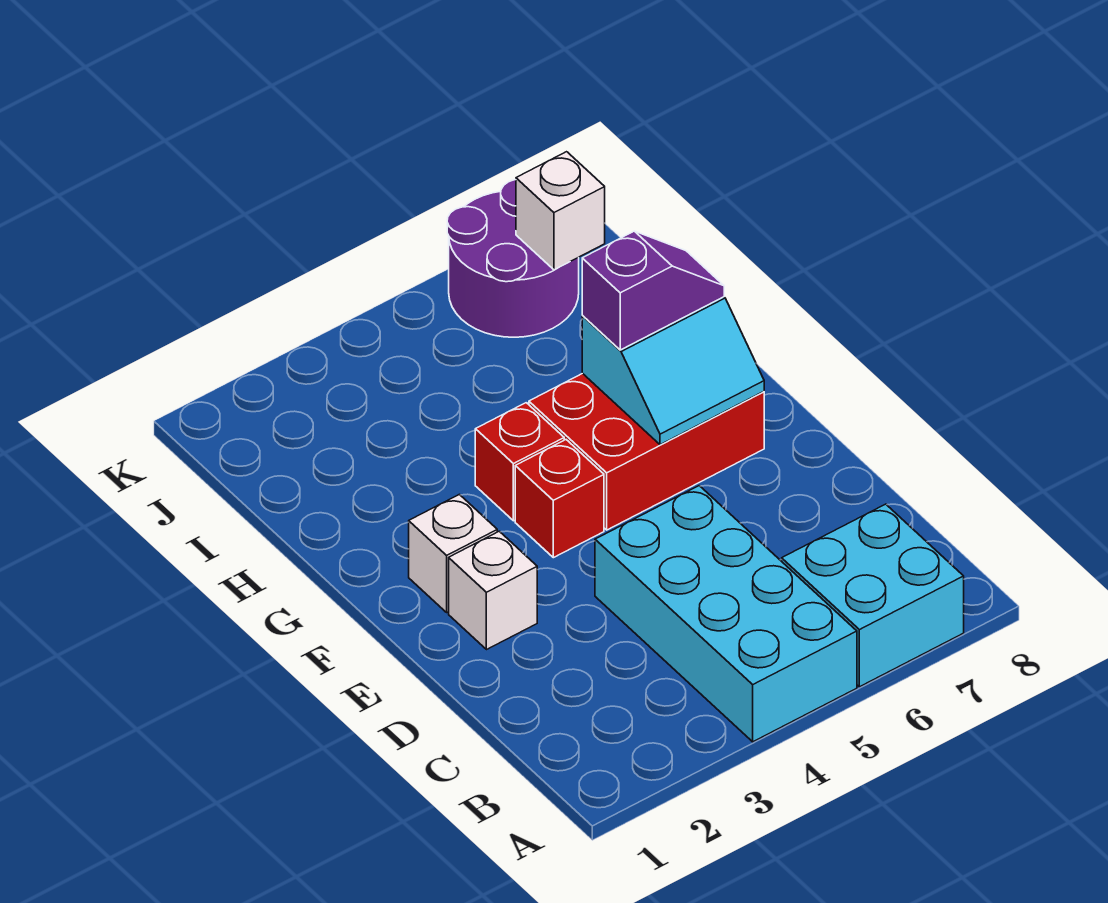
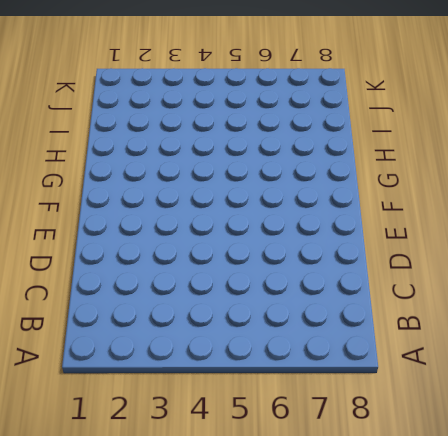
none -> cyan brick A4:D5 level 1
none -> cyan brick A6:B7 level 1

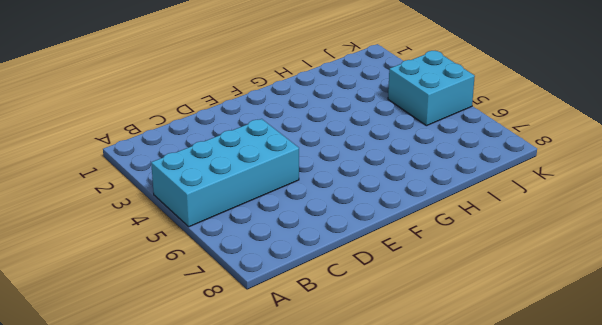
cyan brick J4:K5 level 1 -> cyan brick A6:B7 level 1
none -> white brick E2 level 1
none -> white brick F2 level 1

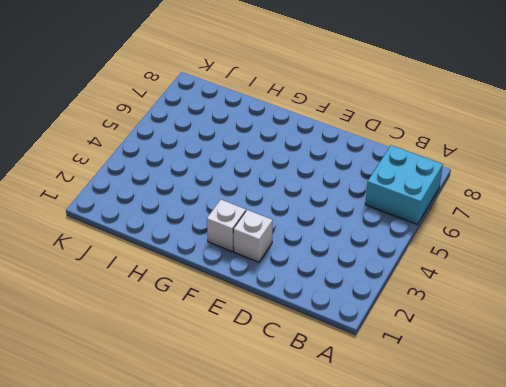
none -> cyan brick A4:D5 level 1
none -> red brick F4 level 1

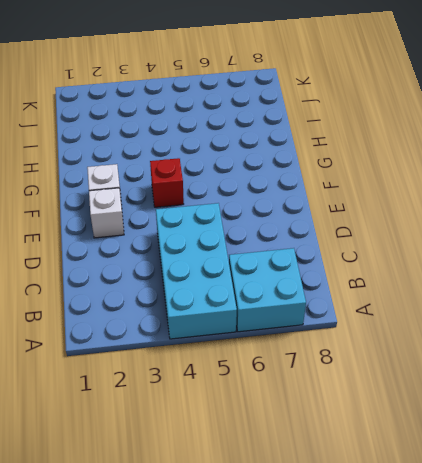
none -> red brick F5:G7 level 1
none -> red brick G4 level 1

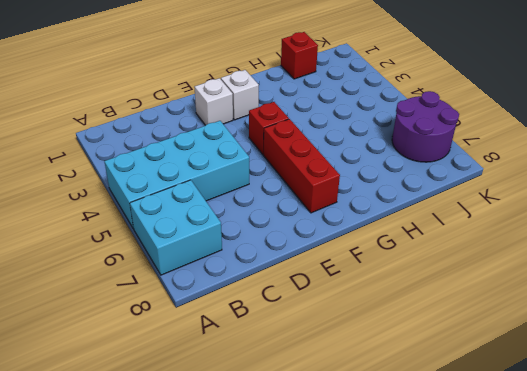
red brick F5:F7 level 1 -> red brick F5:G7 level 1
red brick I1 level 1 -> red brick G4 level 1
none -> cyan slope F6:G7 level 2 top G
none -> white brick J7 level 2

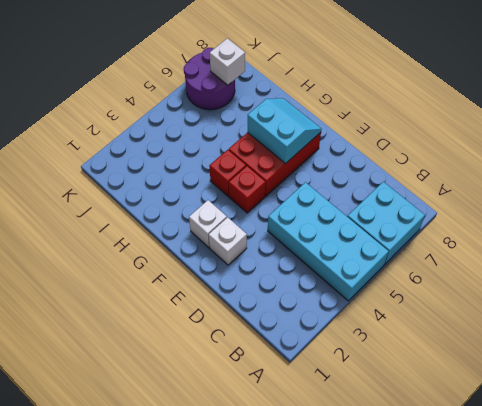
cyan slope F6:G7 level 2 top 6 -> cyan slope F6:G7 level 2 top G
none -> purple slope G6:G7 level 3 top 6

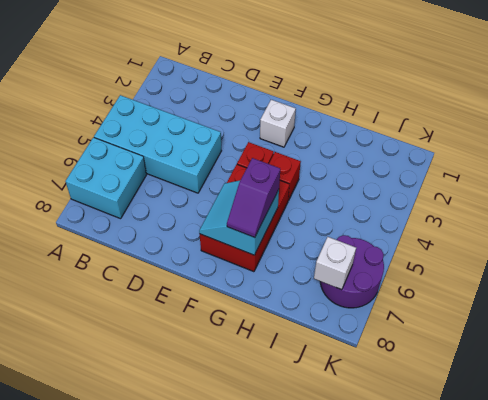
none -> white brick E2 level 1

